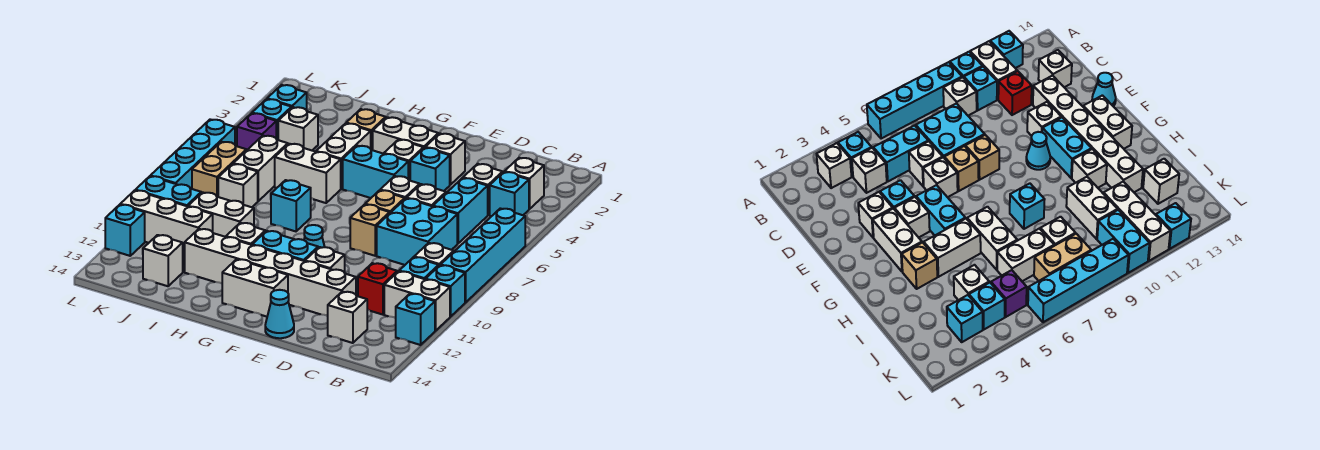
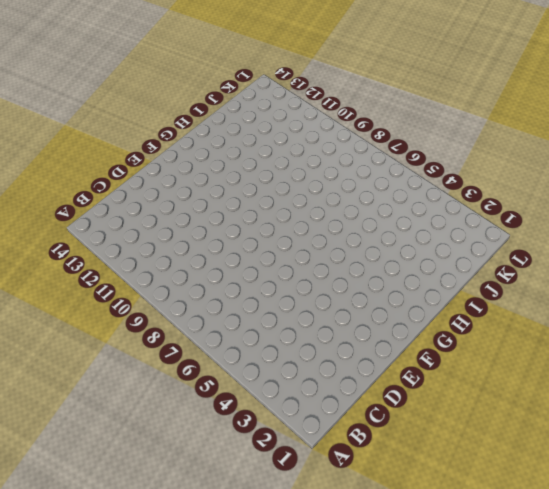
none -> cyan brick A6:A9 level 1
none -> cyan brick A10 level 1
none -> white brick A11:B11 level 1
none -> cyan brick A12 level 1

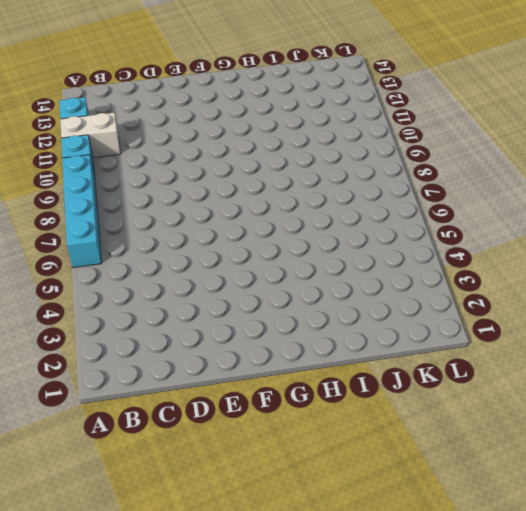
none -> white brick B3 level 1
none -> cyan brick B4 level 1
none -> white brick B9 level 1
none -> cyan brick B10 level 1

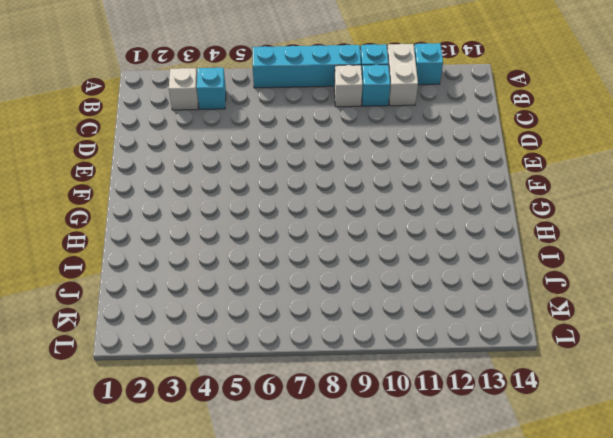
none -> white brick C4 level 1
none -> cyan brick C5:C6 level 1
none -> cyan brick C7:D8 level 1
none -> red brick C11 level 1

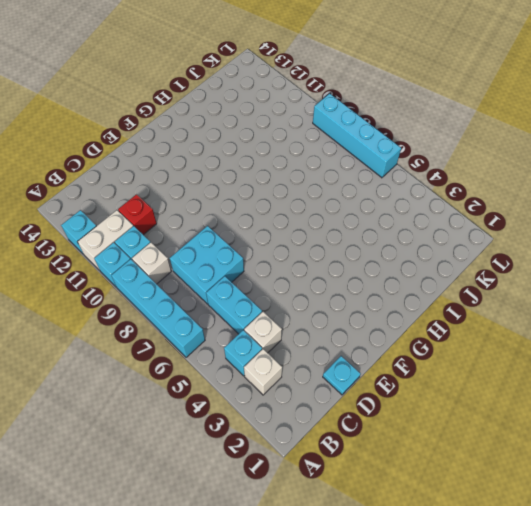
cyan plate D1 level 1 -> none
none -> white brick C13 level 1
none -> white brick D6 level 1
none -> white brick D12:I12 level 1
none -> white brick E3 level 1

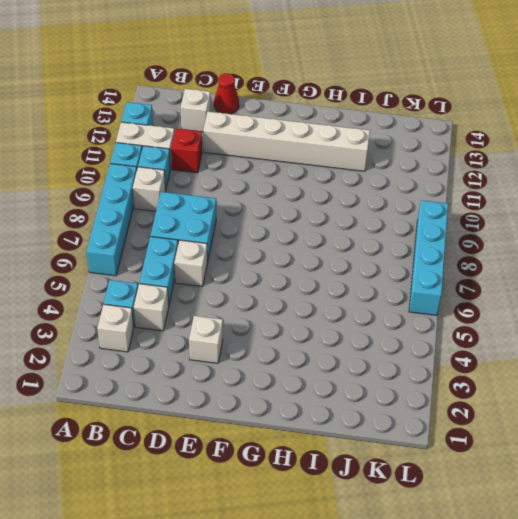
red cone D14 level 1 -> none
none -> cyan brick E4 level 1
none -> white brick E6 level 1
none -> tan brick E7 level 1
none -> tan brick E8 level 1

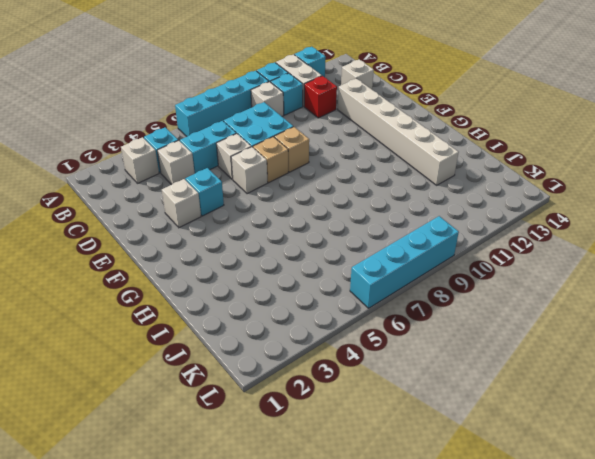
none -> white brick E11 level 1
none -> cyan cone E14 level 1
none -> white brick F3:G3 level 1
none -> white brick F4 level 1

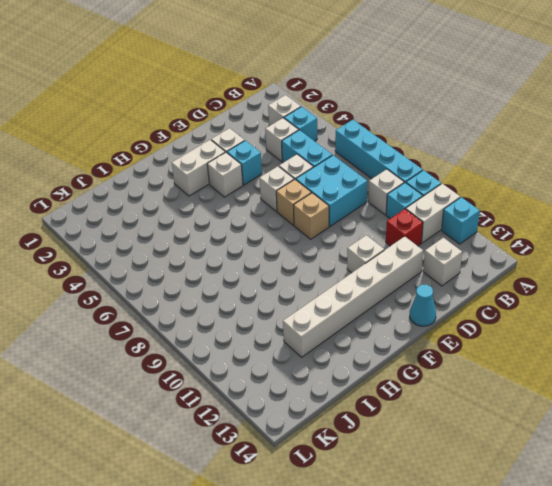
none -> cyan brick F5:G5 level 1
none -> cyan cone F10 level 1
none -> cyan brick F11:G11 level 1
none -> white brick F13:G13 level 1

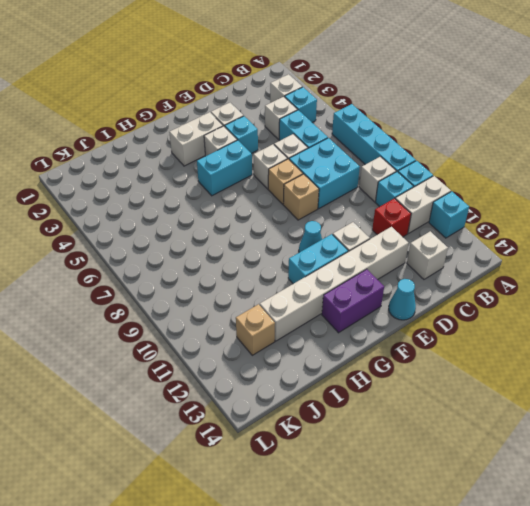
purple brick F13:G13 level 1 -> white brick F13:G13 level 1
tan brick J12 level 1 -> tan brick H3 level 1
none -> white brick H4:H5 level 1
none -> white brick H6:I6 level 1
none -> cyan brick H8 level 1
none -> white brick H11 level 1

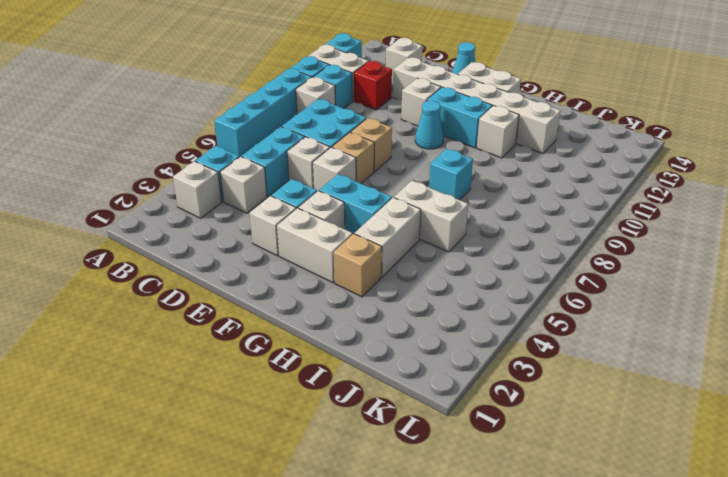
none -> white brick I10:J10 level 1
none -> white brick J4 level 1
none -> white brick J6:J7 level 1
none -> white brick J8 level 1

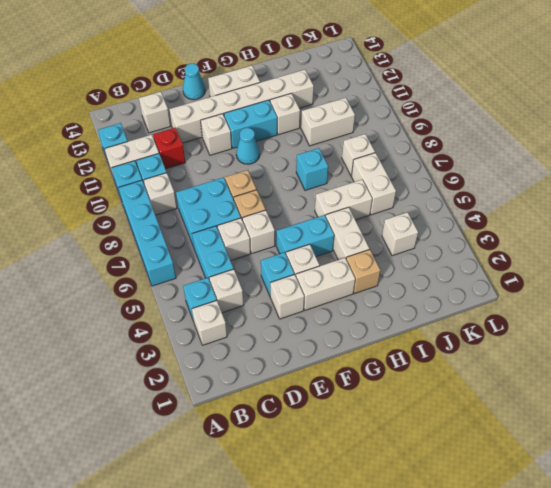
none -> white brick J11:L11 level 1
none -> white brick J13 level 1
none -> cyan brick K3 level 1
none -> cyan brick K4 level 1

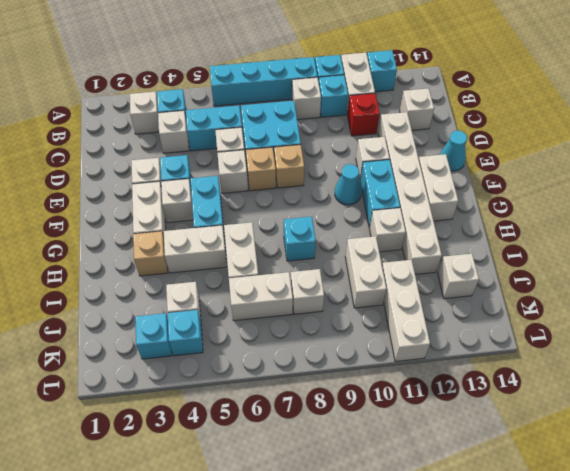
none -> purple brick K5 level 1
none -> tan brick K7:K8 level 1
none -> cyan brick K10:L10 level 1
none -> cyan brick L6:L9 level 1

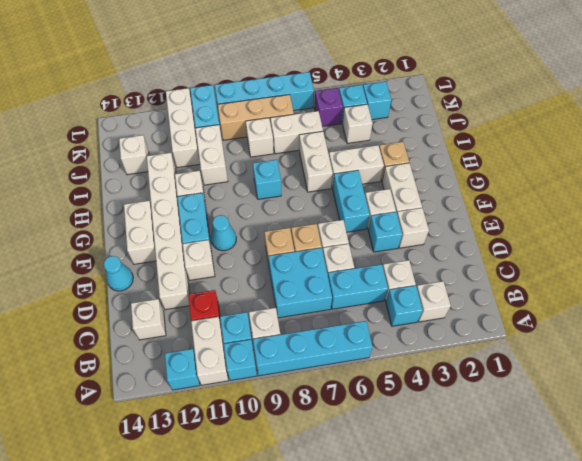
tan brick K7:K9 level 1 -> tan brick K7:K8 level 1
none -> cyan brick L12 level 1

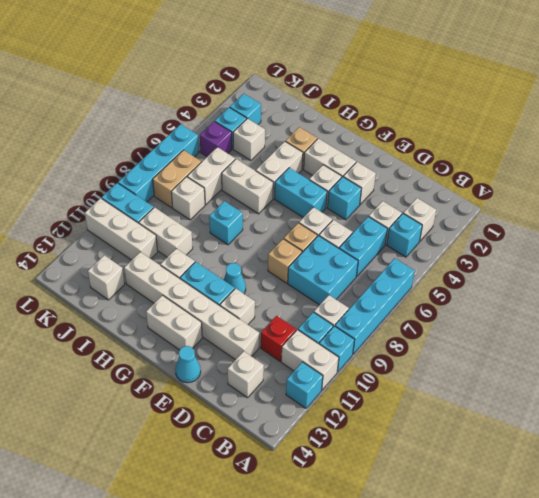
none -> cyan brick L12 level 1

